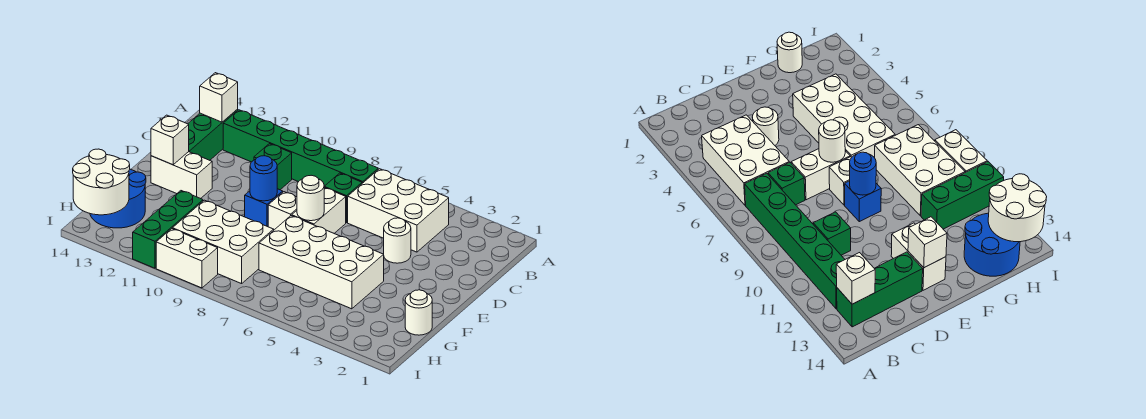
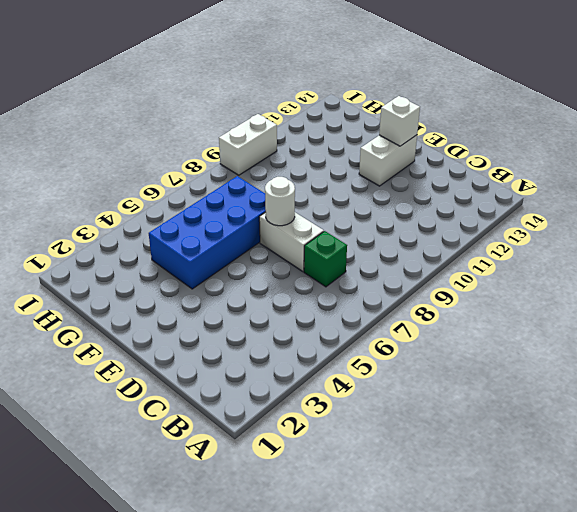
blue brick F4:G7 level 1 -> white brick F4:G7 level 1
none -> white brick B4:C6 level 1
none -> green brick B7:B12 level 1
none -> green brick B13:D13 level 1

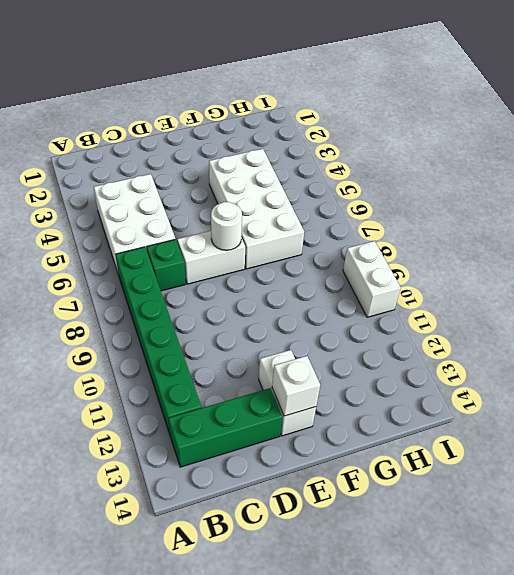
none -> green brick C10 level 1
none -> white round brick D4 level 1
none -> white brick E8 level 1

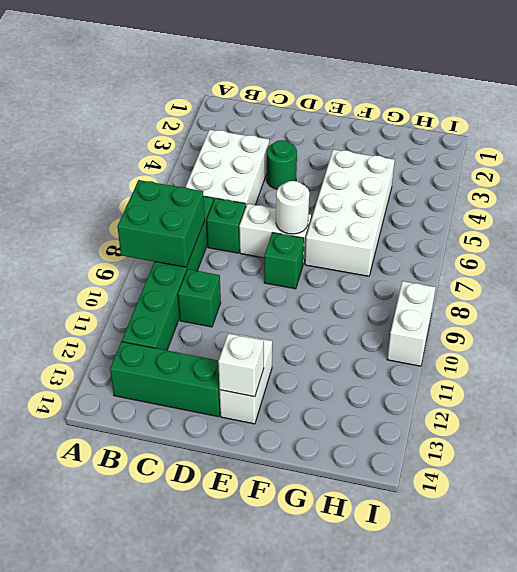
green brick A8:B9 level 2 -> none
green round brick D4 level 1 -> white round brick D4 level 1
green brick E8 level 1 -> white brick E8 level 1
none -> blue brick E9 level 1
none -> white round brick G1 level 1
none -> white brick G8:H10 level 1

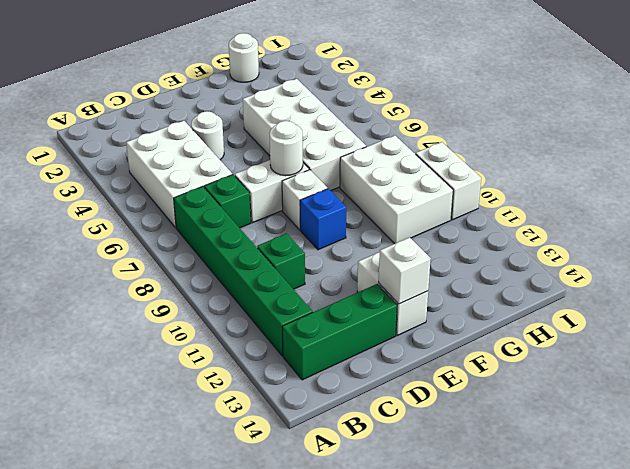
none -> green brick G11:I11 level 1
none -> blue round brick G13:H14 level 1
none -> white brick B13 level 2

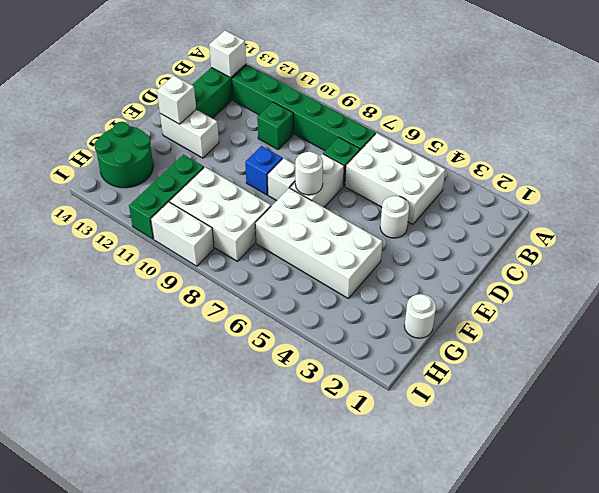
green round brick G13:H14 level 1 -> blue round brick G13:H14 level 1
none -> blue round brick E9 level 2
none -> white round brick H13:I14 level 2

